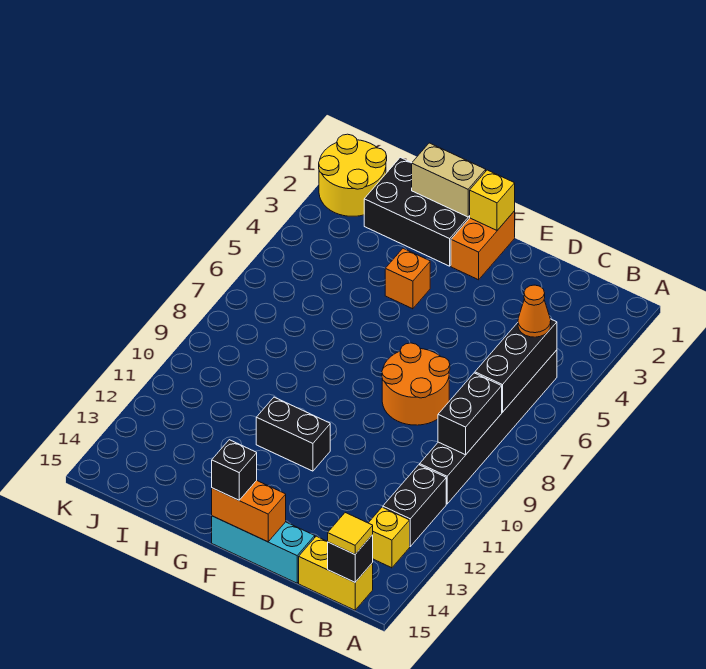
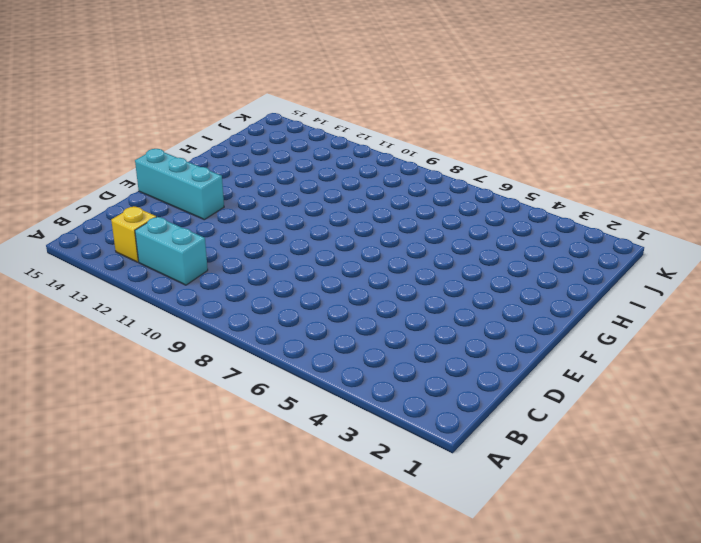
cyan brick B11:B12 level 1 -> black brick B11:B12 level 1
cyan brick E13:E15 level 1 -> cyan brick D15:F15 level 1
none -> black brick B5:B10 level 1
none -> yellow brick B15:C15 level 1
none -> orange round brick D7:E8 level 1

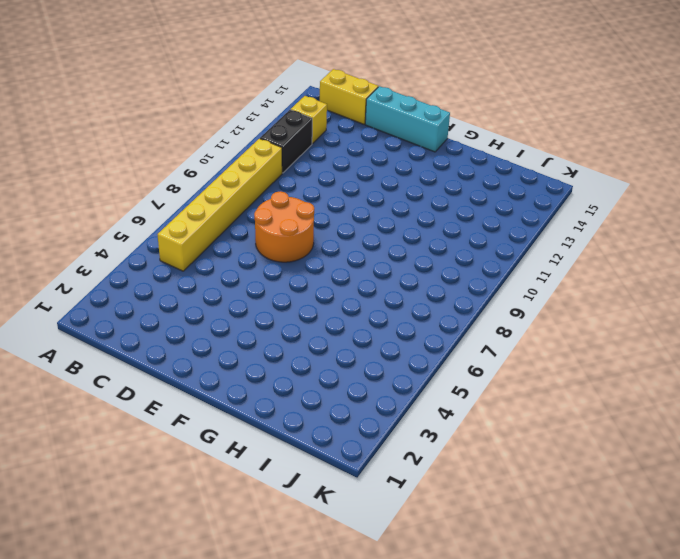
yellow brick B5:B10 level 1 -> black brick B5:B10 level 1
none -> orange brick F1:F2 level 1
none -> black brick F11:G11 level 1
none -> black brick G1:I2 level 1

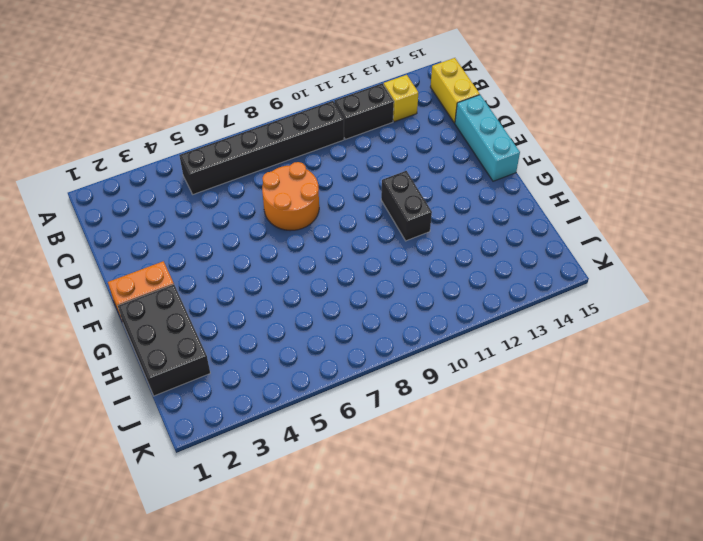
none -> orange brick G4 level 1
none -> yellow round brick J1:K2 level 1
none -> black brick B5:B7 level 2

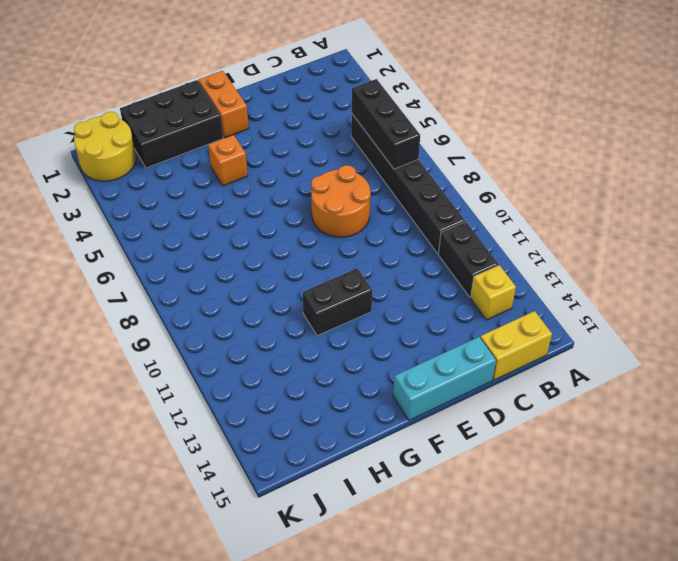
none -> black brick B8:B9 level 2
none -> black brick B15 level 2
none -> orange brick E15:F15 level 2

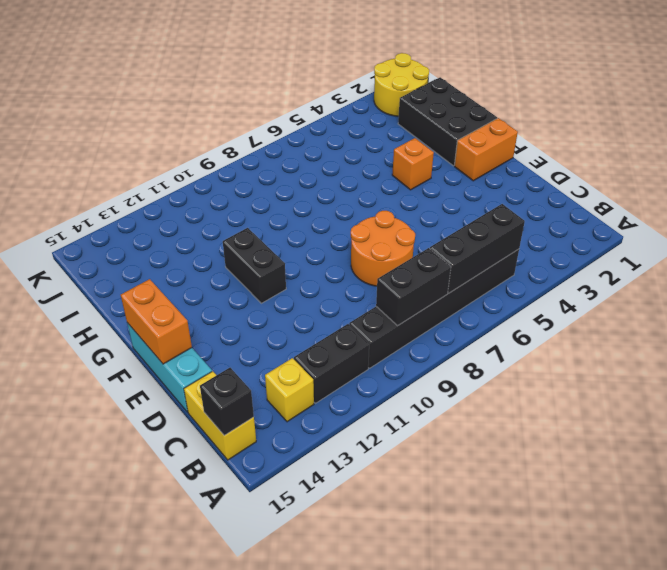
none -> yellow brick F1 level 2
none -> tan brick G1:H1 level 2
none -> orange cone B5 level 3

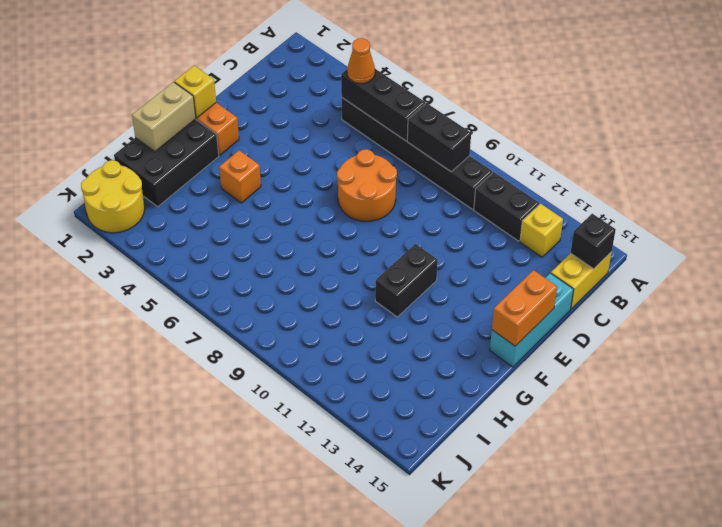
none -> yellow tile B15 level 3
none -> black brick F15 level 3

